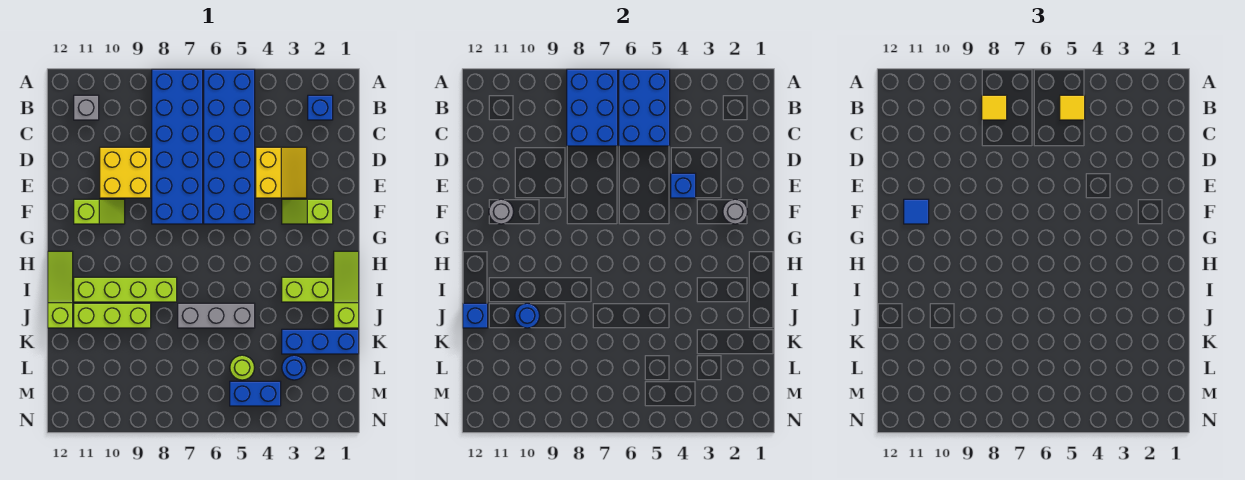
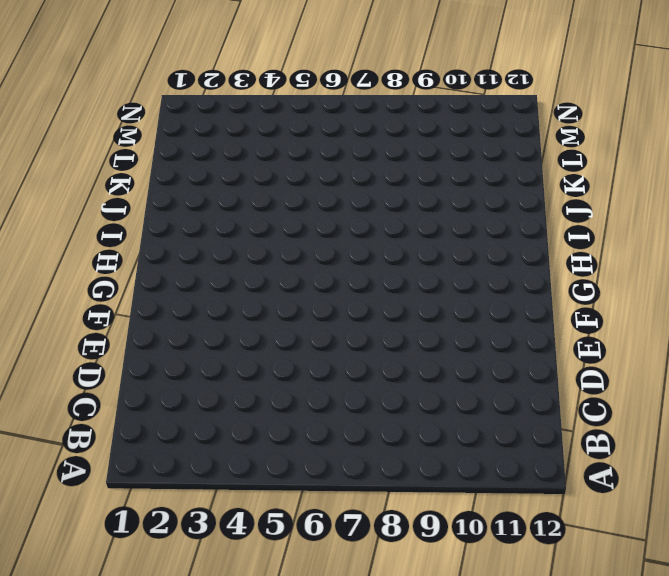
none -> blue brick A5:F6 level 1
none -> blue brick A7:F8 level 1
none -> blue brick B2 level 1

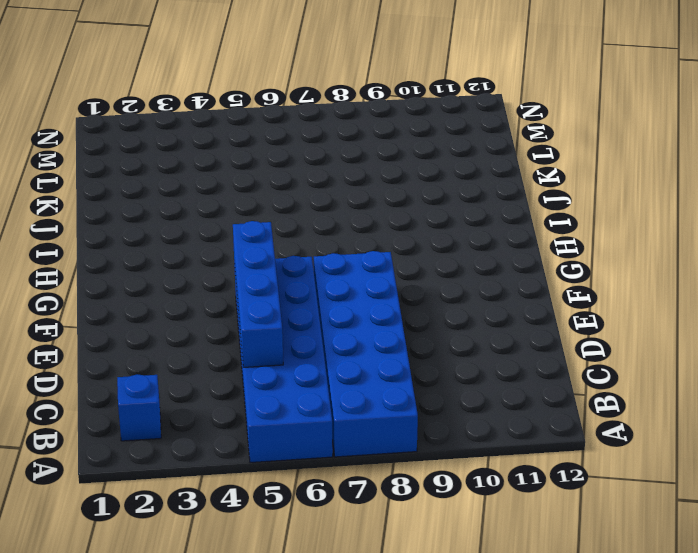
blue brick C5:F5 level 2 -> blue brick A5:C6 level 2
none -> grey brick B11 level 1
none -> yellow slope D3:E4 level 1 top 4
none -> yellow brick D9:E10 level 1

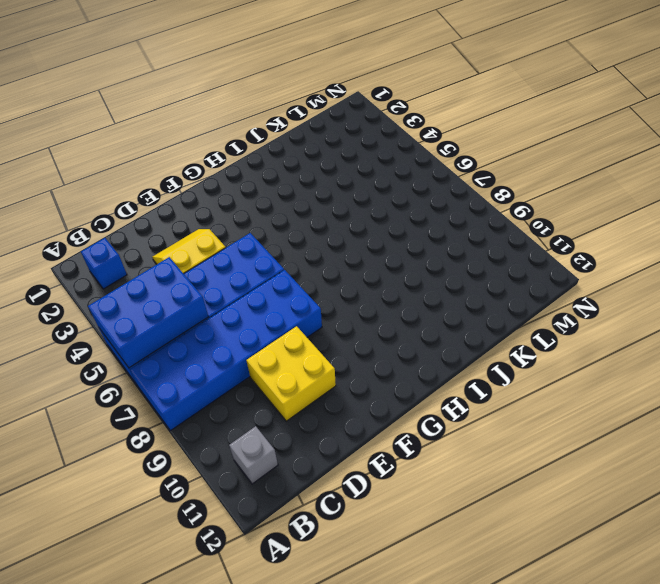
none -> lime slope F2:F3 level 1 top 2
none -> lime slope F10:F11 level 1 top 11
none -> lime slope H1:J1 level 1 top J

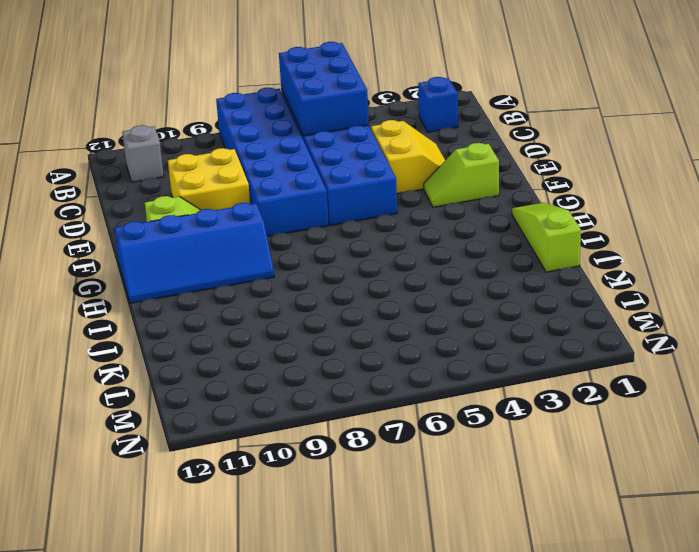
blue slope G9:H12 level 1 top G -> lime slope H12:J12 level 1 top J
none -> lime brick I2:I3 level 1
none -> lime brick I8:I11 level 1
none -> grey brick J5:J7 level 1

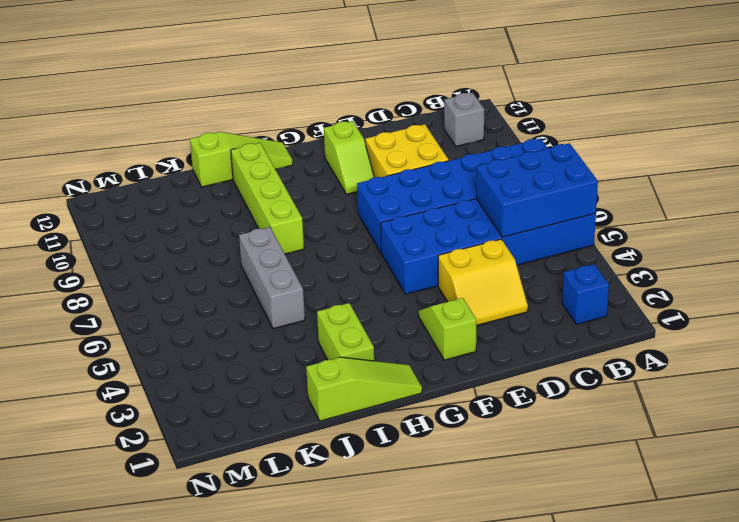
none -> lime brick J9:J11 level 1
none -> blue brick K1:K3 level 1
none -> blue round brick L3 level 1

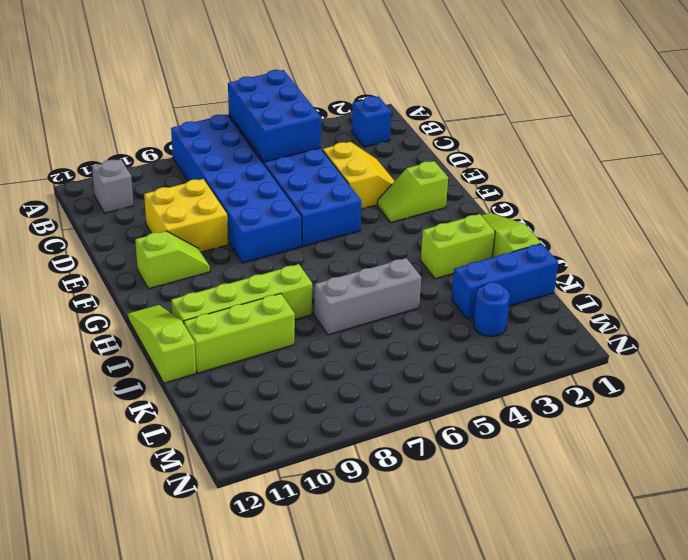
none -> lime round brick L5 level 1
none -> blue brick M4:M5 level 1
none -> blue brick A7:C8 level 2

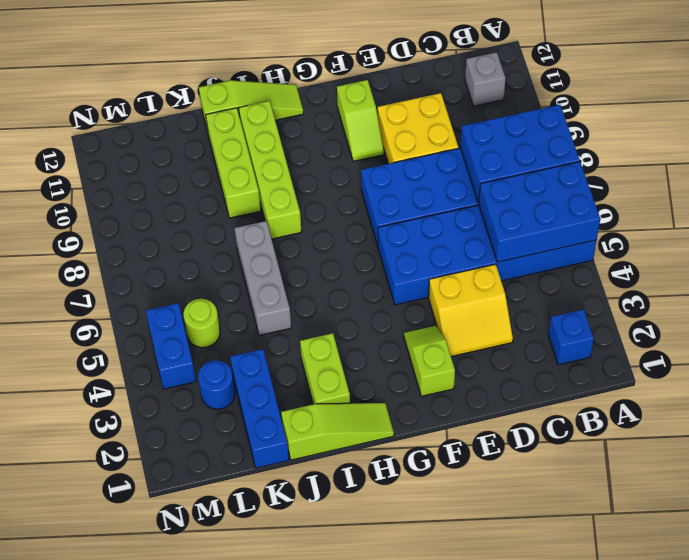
none -> blue brick E4 level 2
none -> grey round brick F2 level 2
none -> grey round brick F11 level 2

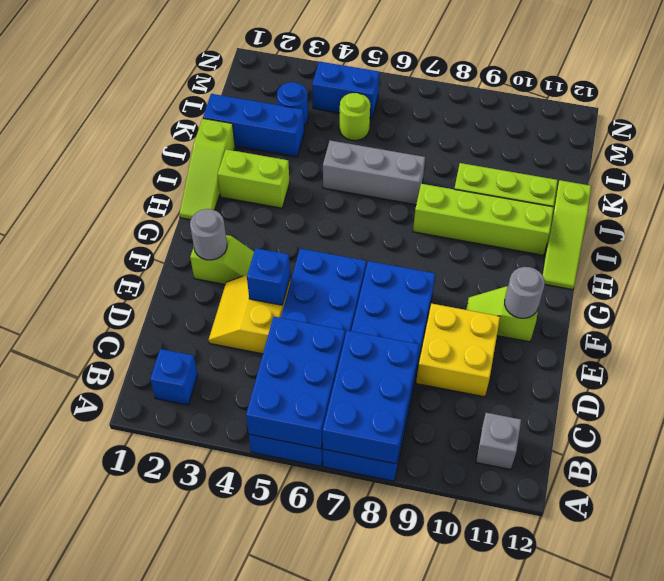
none -> blue round brick J10 level 2
none -> blue brick J12 level 2
none -> yellow tile B5 level 3

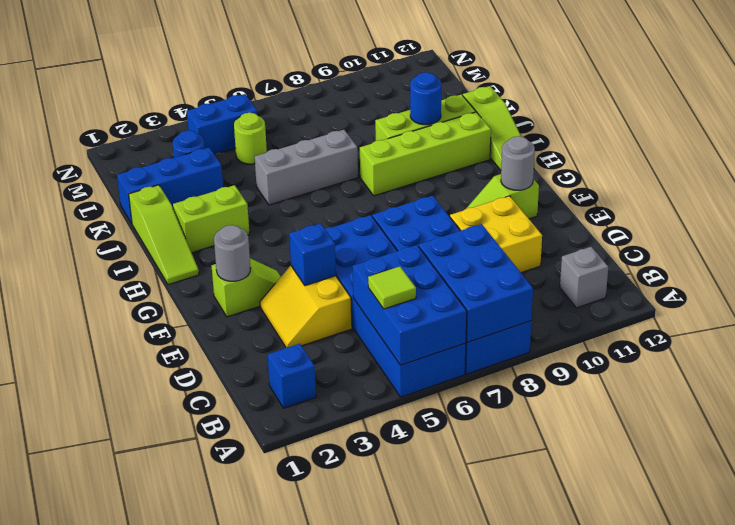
lime tile B5 level 3 -> yellow tile B5 level 3
none -> blue brick J12 level 2
none -> yellow tile B8 level 3
none -> blue tile F11 level 3

